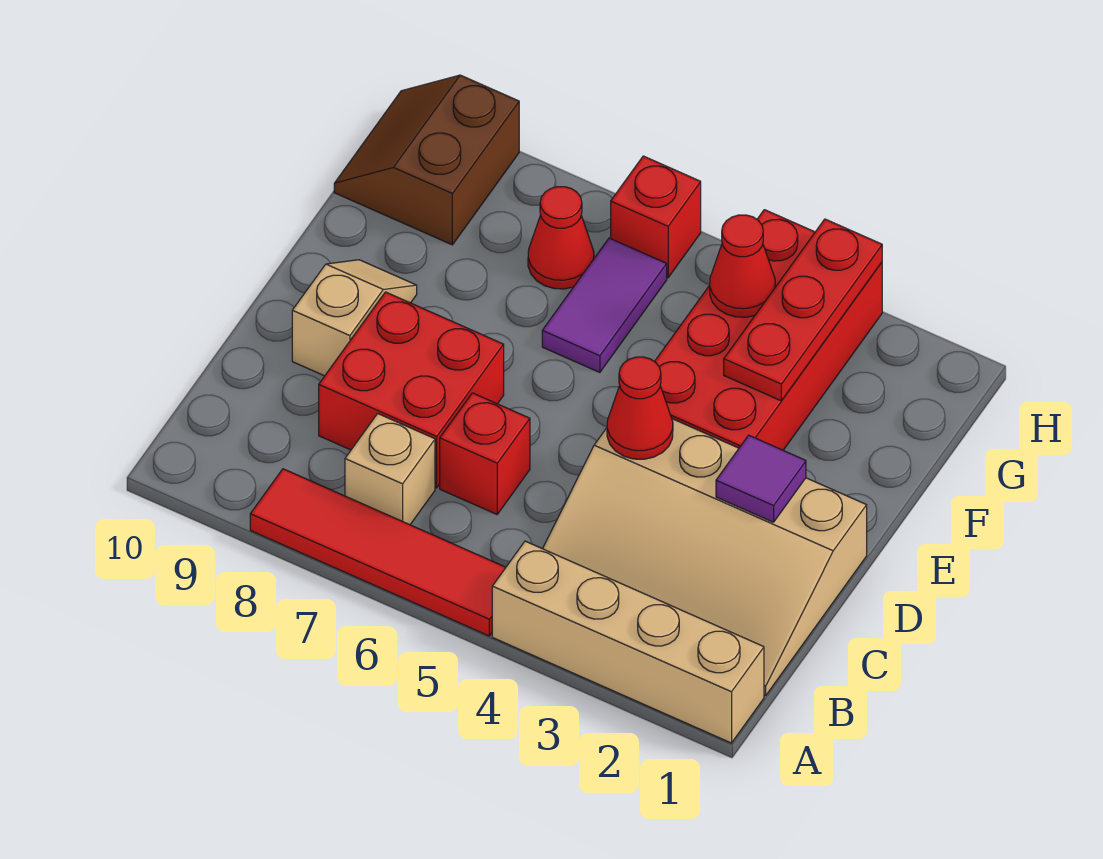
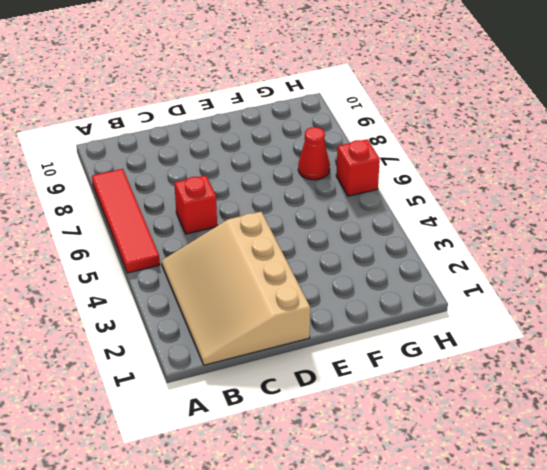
none -> tan brick A1:A4 level 1
none -> tan brick B7 level 1
none -> red brick C7:D8 level 1

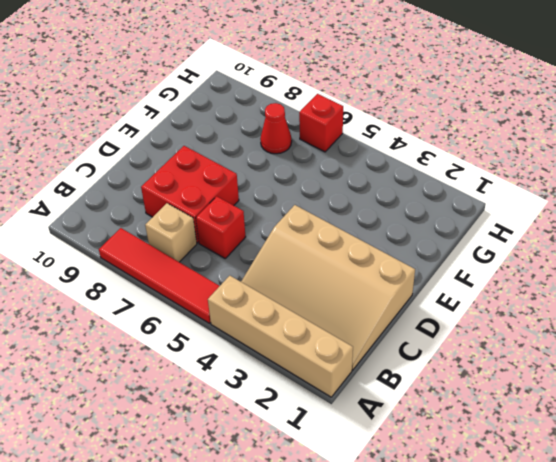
none -> tan slope D9:E9 level 1 top D
none -> red brick E3:H4 level 1
none -> purple tile F6:G6 level 1

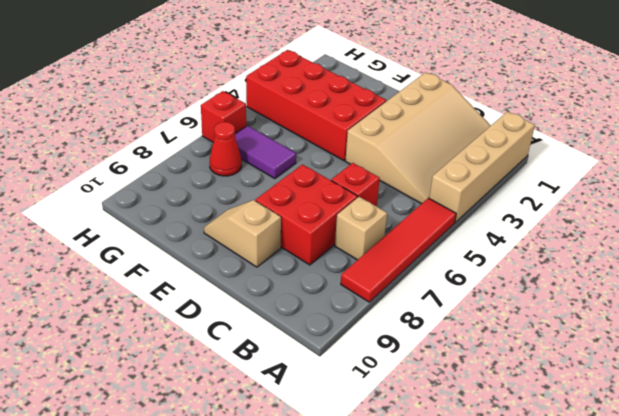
none -> brown slope G9:H10 level 1 top 9
none -> purple tile D2 level 2
none -> red cone D4 level 2

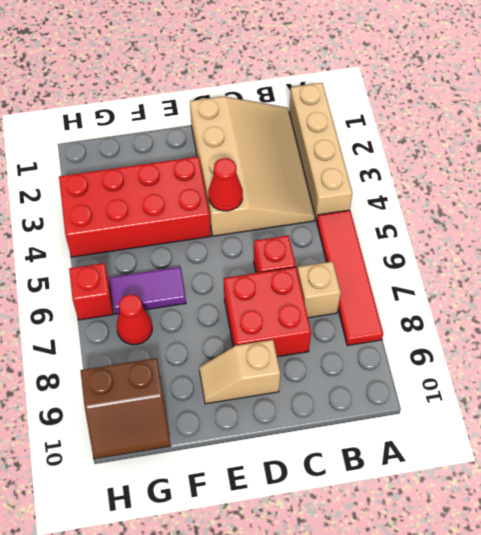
none -> purple tile D2 level 2
none -> red plate F3:H3 level 2
none -> red cone G4 level 2

